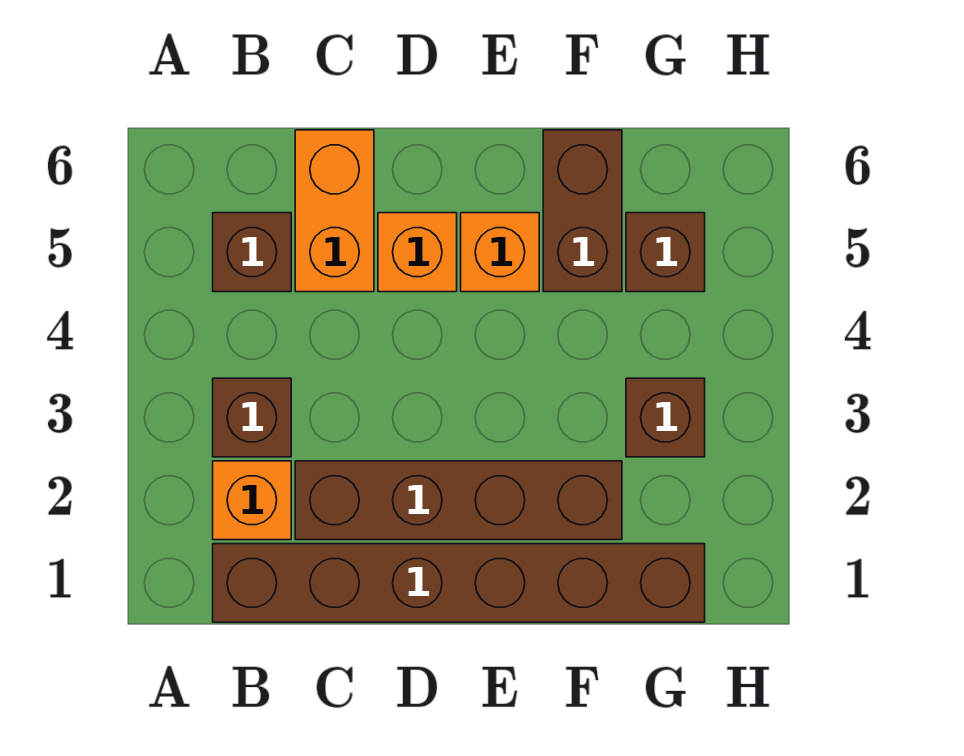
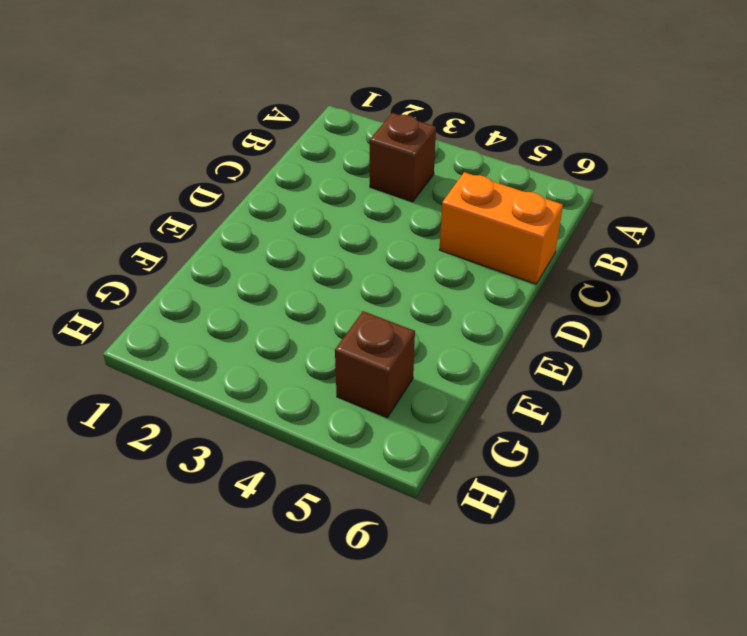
none -> brown brick B1:G1 level 1
none -> orange brick B2 level 1

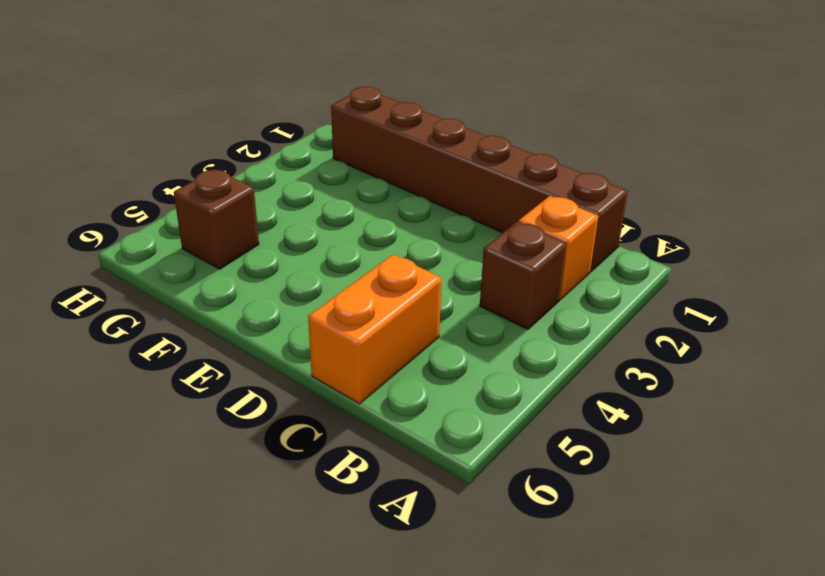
none -> brown brick B5 level 1
none -> brown brick C2:F2 level 1

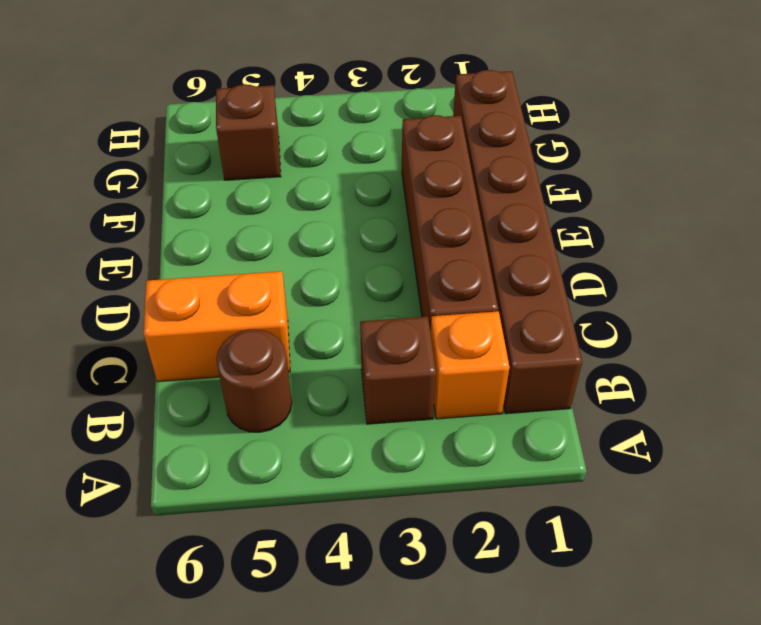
brown round brick B5 level 1 -> brown brick B5 level 1
none -> orange brick D5 level 1
none -> orange brick E5 level 1

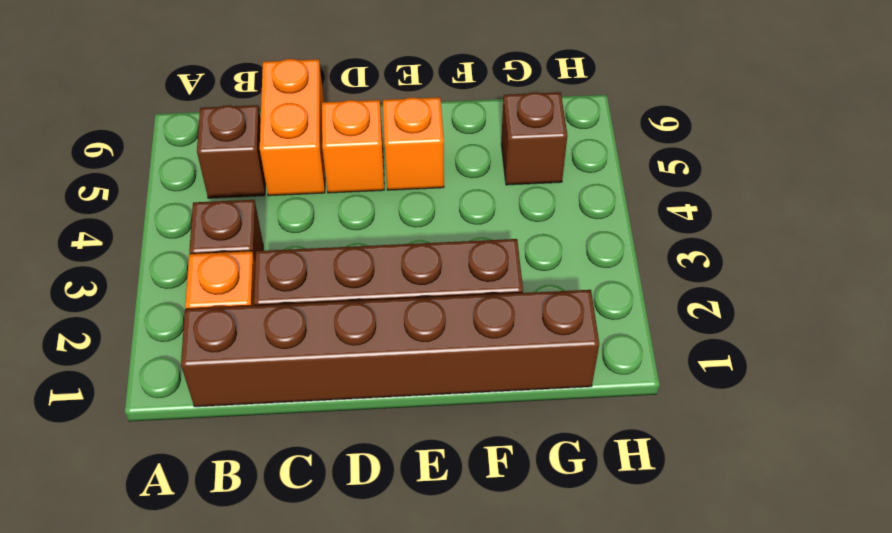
none -> brown brick F5:F6 level 1
none -> brown brick G3 level 1

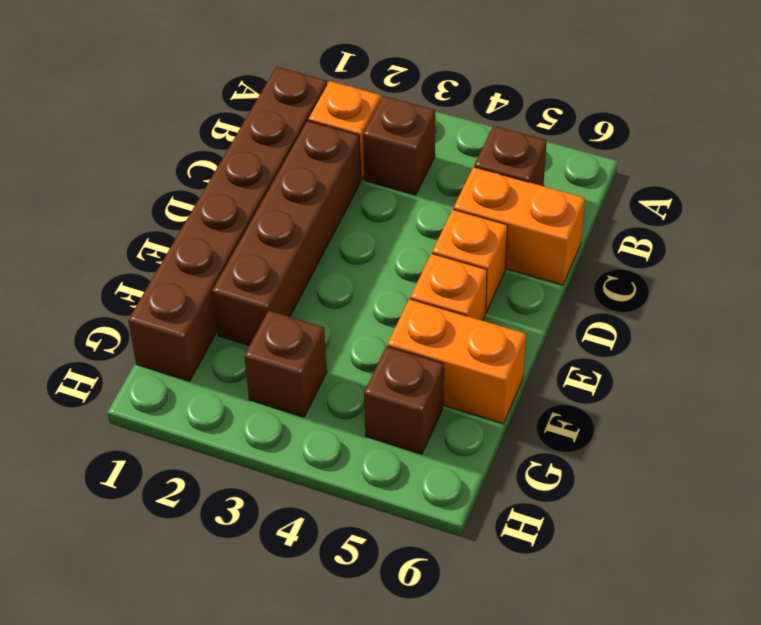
orange brick F5:F6 level 1 -> brown brick F5:F6 level 1

